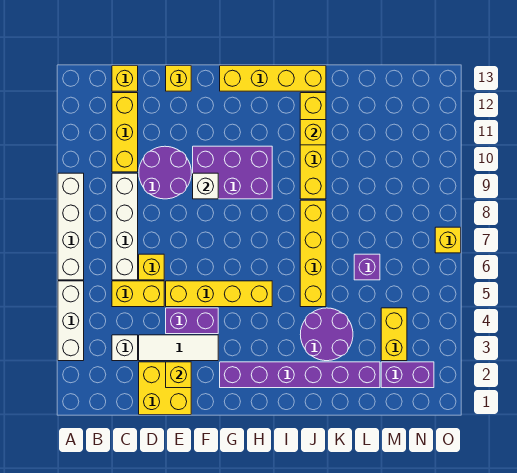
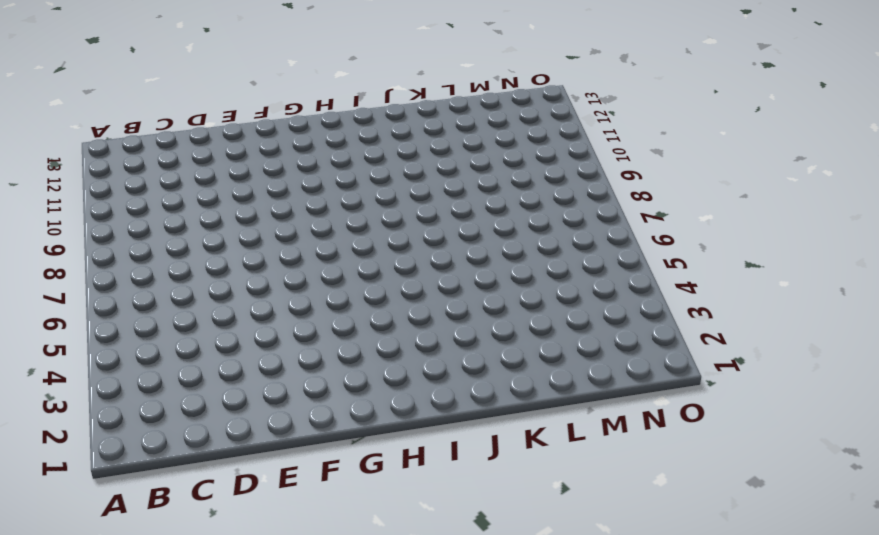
none -> white brick A3:A5 level 1
none -> white brick A6:A9 level 1
none -> white brick C3 level 1

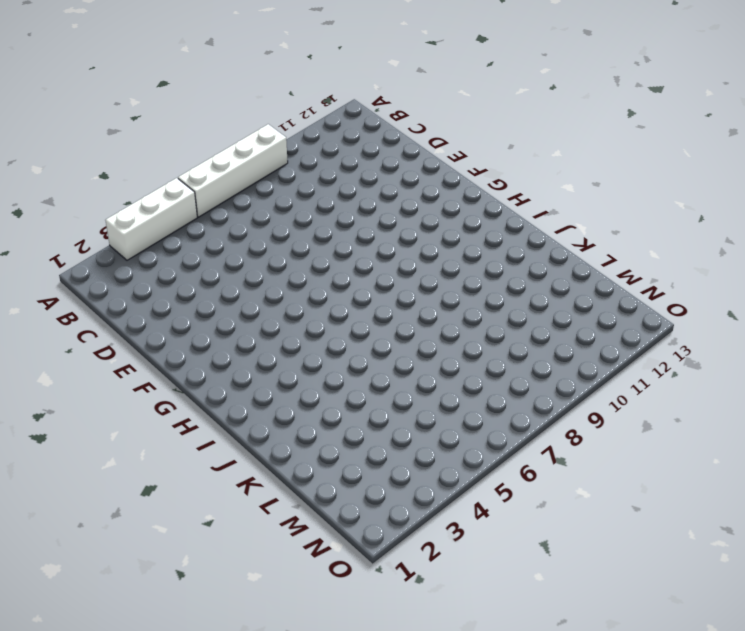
none -> white brick C3 level 1
none -> yellow brick C5:D5 level 1
none -> white brick C6:C9 level 1

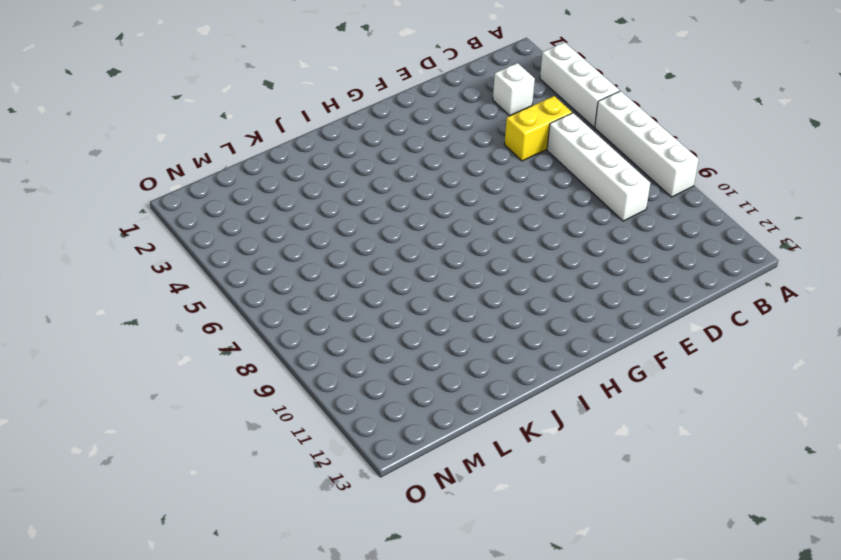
none -> yellow brick C10:C12 level 1
none -> yellow brick C13 level 1
none -> yellow brick D1:E2 level 1

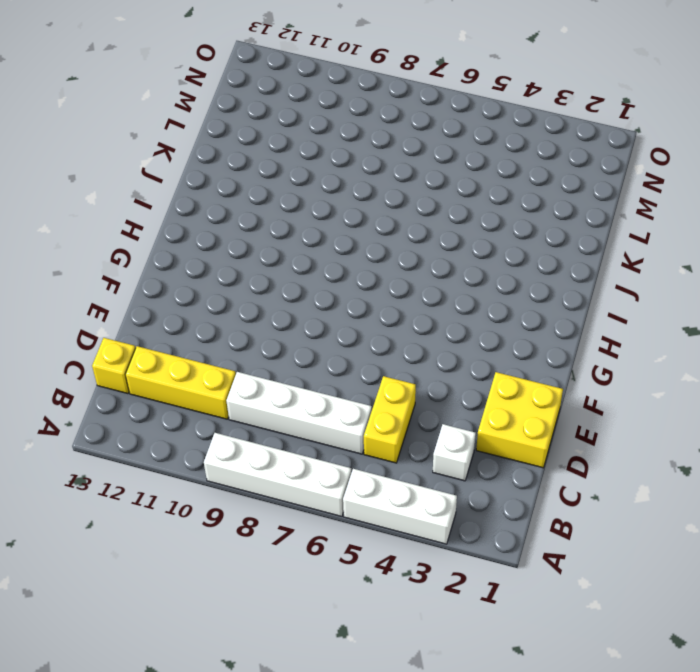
none -> white tile D3:F3 level 1
none -> yellow brick D6 level 1
none -> purple round brick D9:E10 level 1

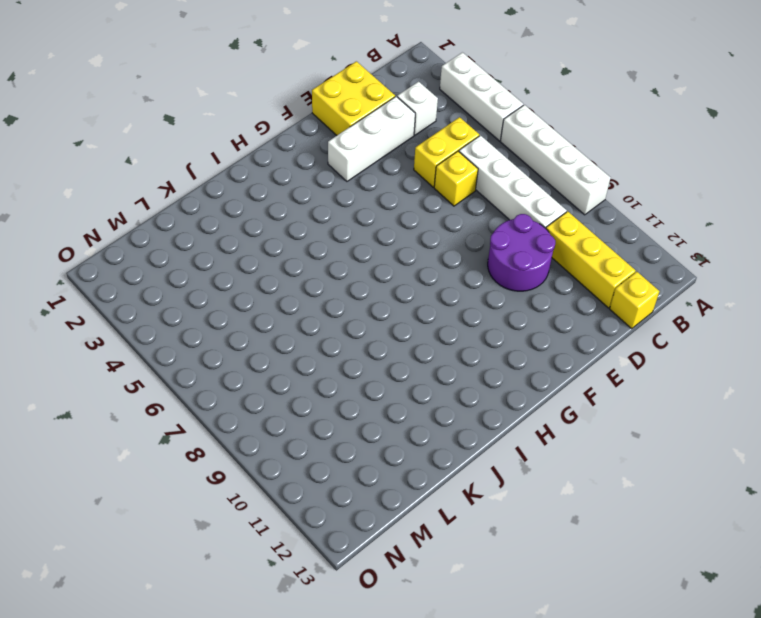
white brick D3:F3 level 1 -> white tile D3:F3 level 1
none -> purple brick E4:F4 level 1
none -> yellow brick E5:H5 level 1
none -> yellow brick E13 level 1

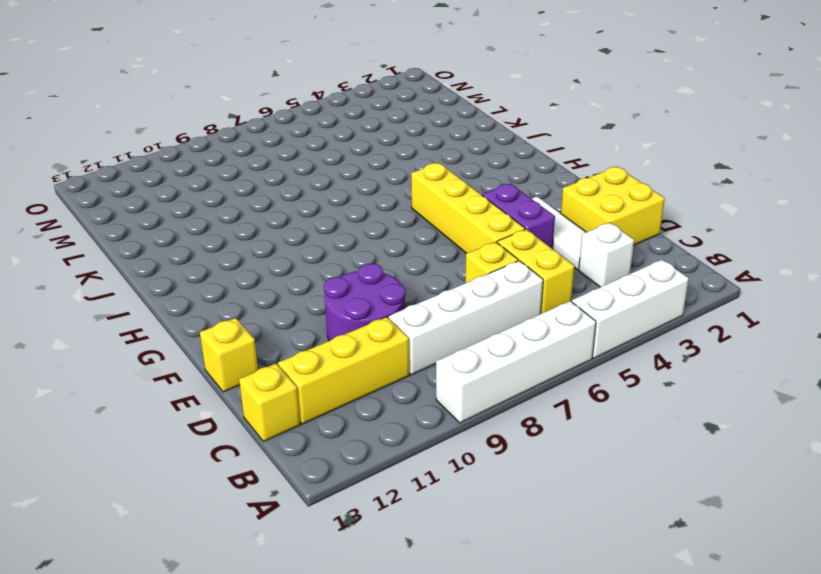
none -> purple brick F9:H10 level 1
none -> purple brick G2:L2 level 1
none -> yellow brick G13:J13 level 1

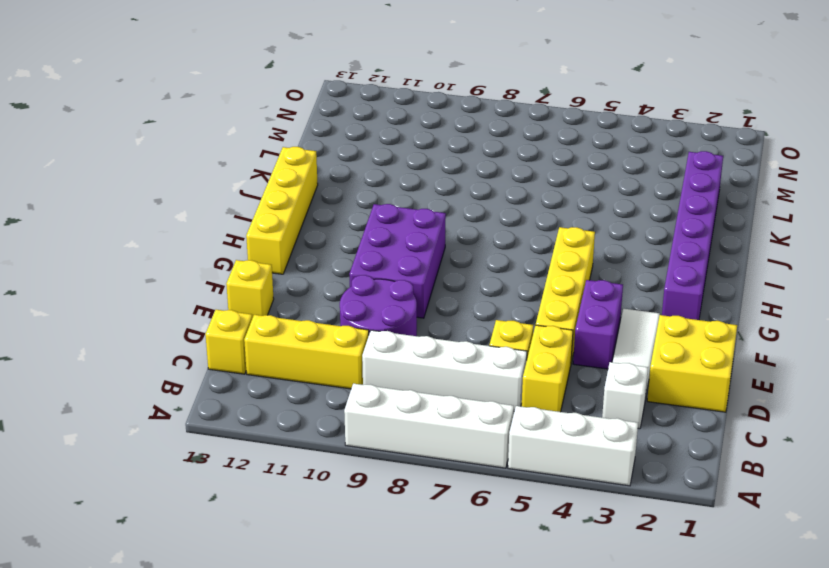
none -> purple round brick J3:K4 level 1
none -> yellow brick J5:J8 level 1
none -> yellow brick J9:J12 level 1

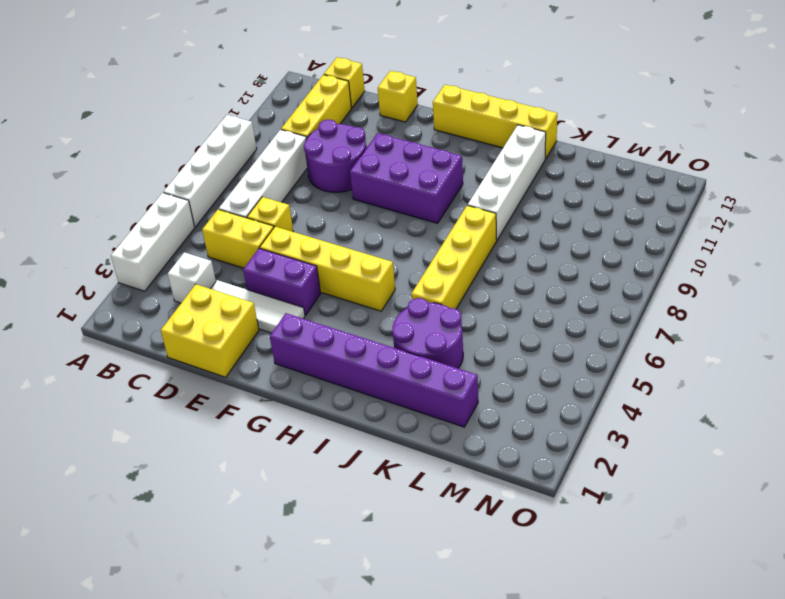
white brick J9:J12 level 1 -> yellow brick J9:J12 level 1
none -> purple brick L6 level 1
none -> purple brick M2:N2 level 1
none -> yellow brick M3:M4 level 1

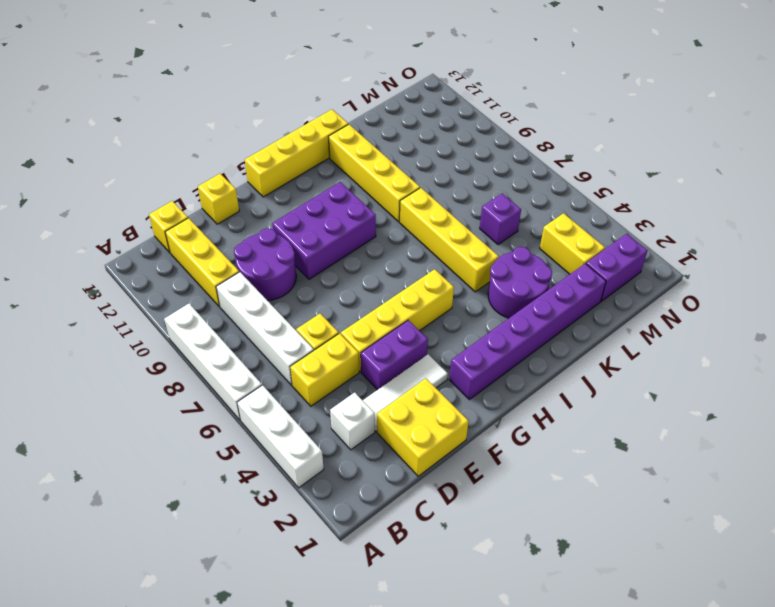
none -> yellow brick O7 level 1
none -> yellow brick E2 level 2
none -> white brick F9 level 2

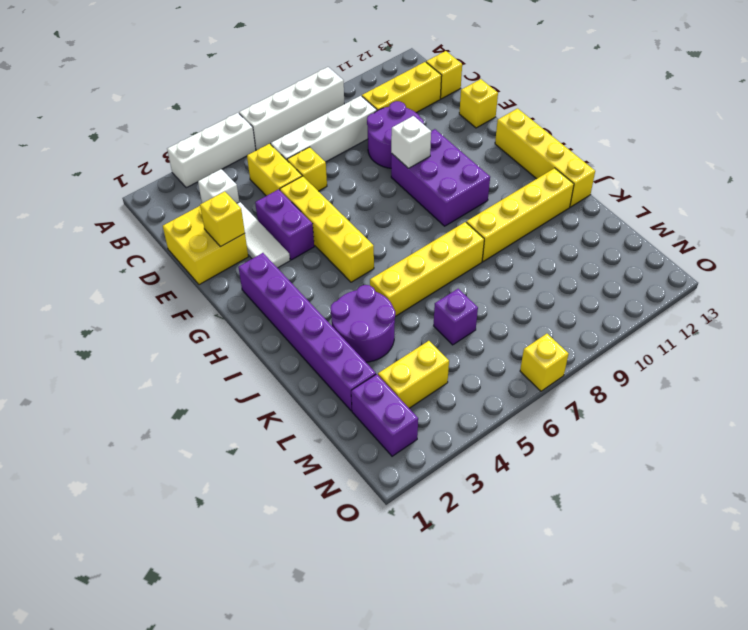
none -> yellow brick J11 level 2

